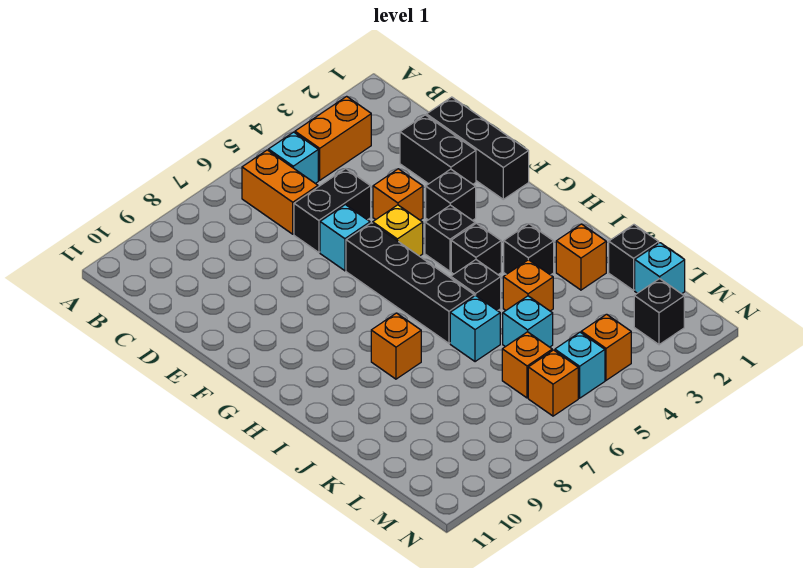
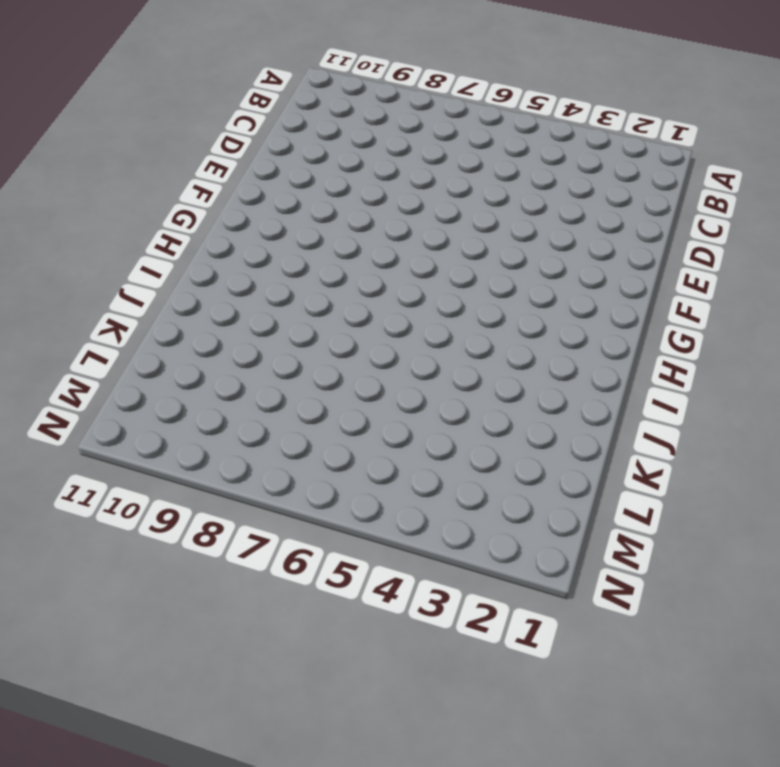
none -> orange brick B3:B4 level 1
none -> cyan brick B5 level 1
none -> orange brick B6:C6 level 1

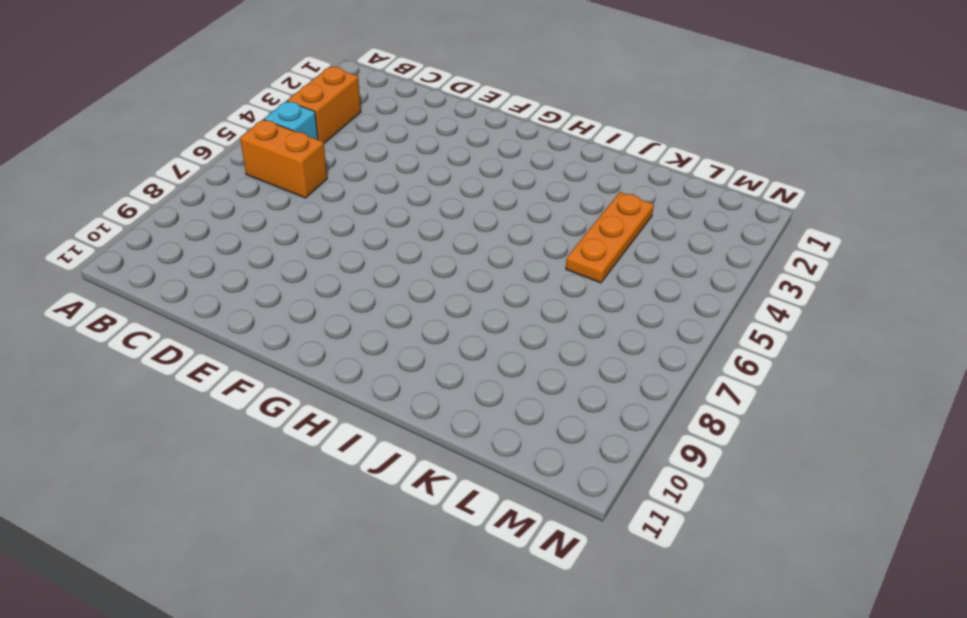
orange plate K3:K5 level 1 -> cyan brick K5 level 1
none -> black brick D1:F1 level 1
none -> black brick D2:E2 level 1
none -> black brick D5:D6 level 1

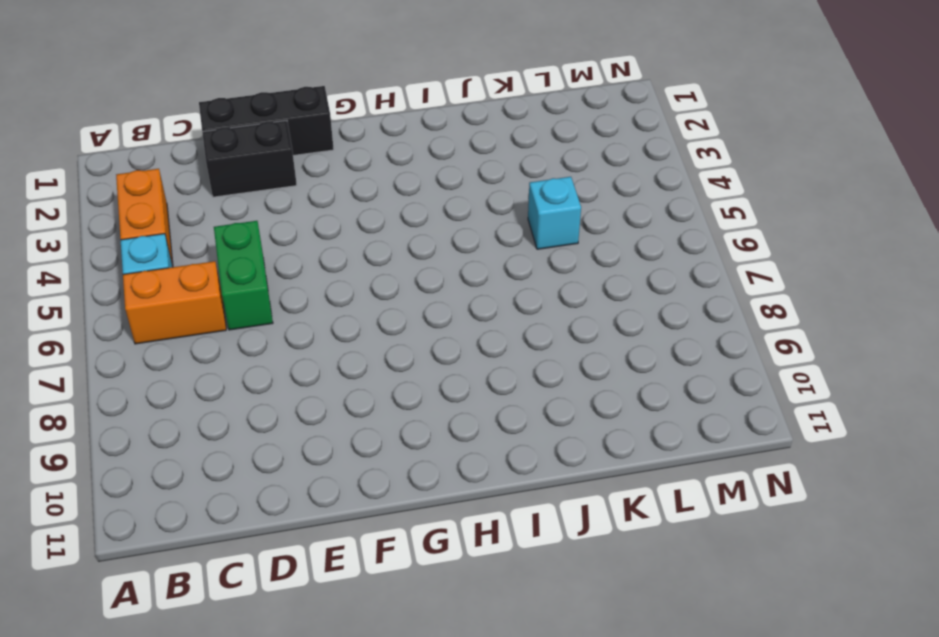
green brick D5:D6 level 1 -> black brick D5:D6 level 1
none -> orange brick E4 level 1
none -> cyan brick E6 level 1
none -> black brick F3 level 1

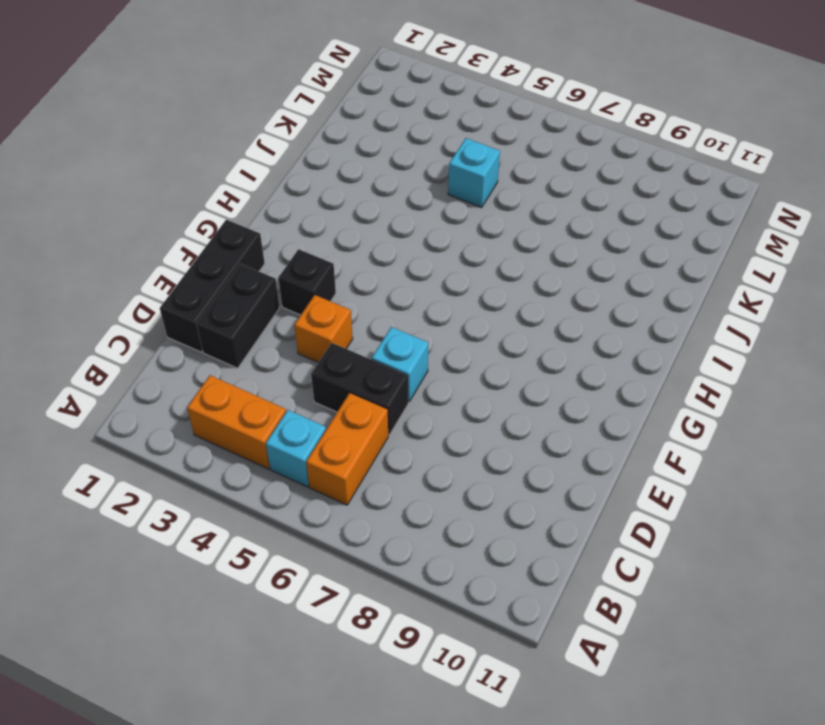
none -> yellow brick F5 level 1
none -> black brick F6:I6 level 1
none -> black brick G4 level 1

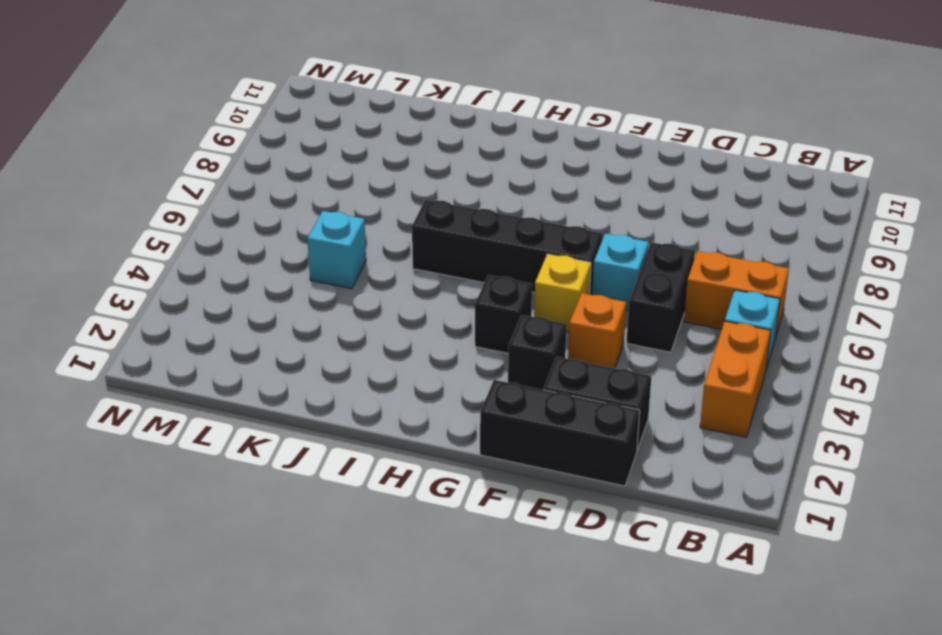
none -> black brick H4 level 1
none -> black brick I3 level 1
none -> black brick I5 level 1

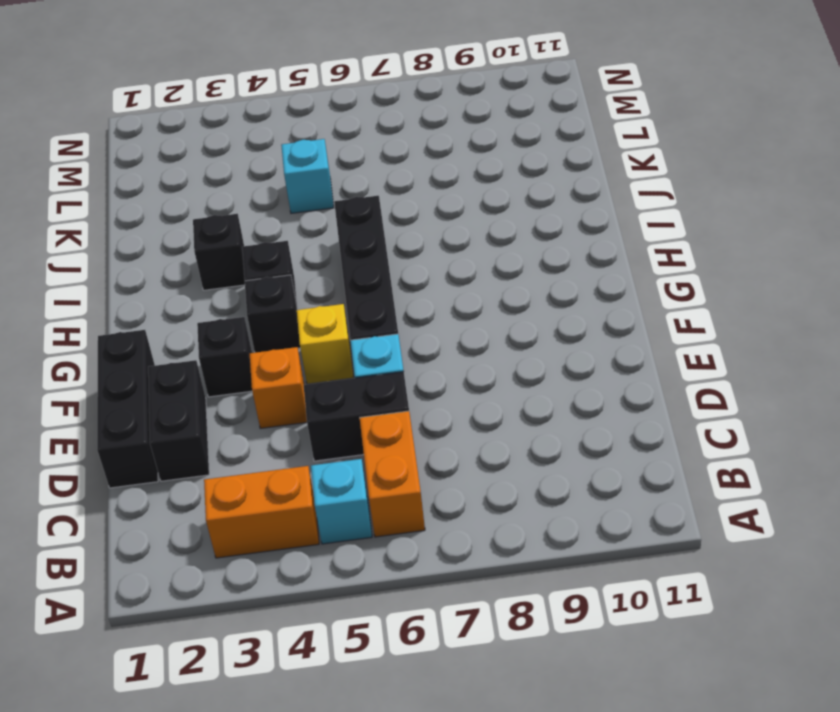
none -> black brick I5 level 1
none -> orange brick I8 level 1
none -> orange brick J2 level 1

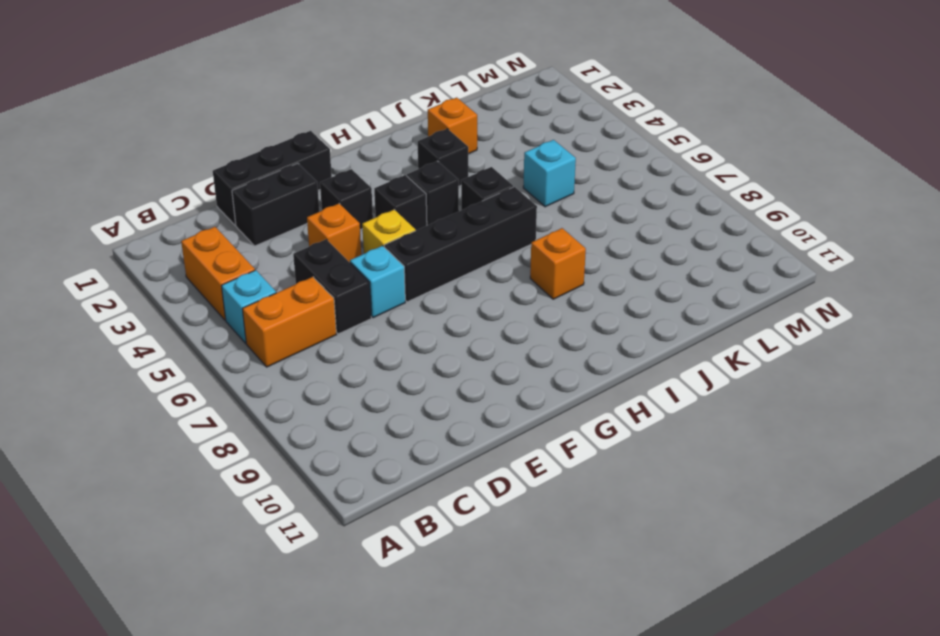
none -> orange brick J4 level 1
none -> cyan brick J6 level 1
none -> black brick K1 level 1

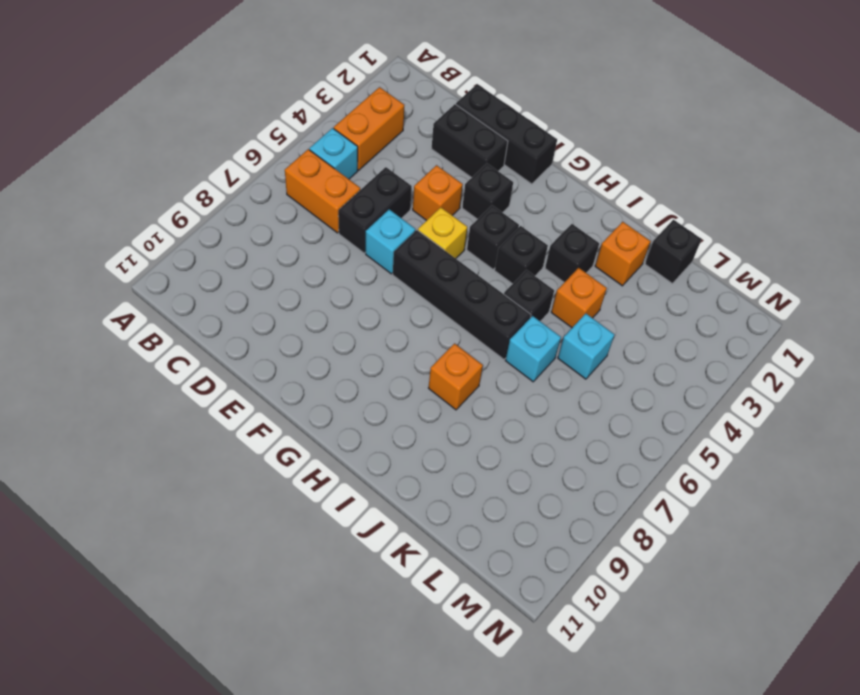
none -> cyan brick L1 level 1
none -> orange brick L6 level 1
none -> black brick M2 level 1

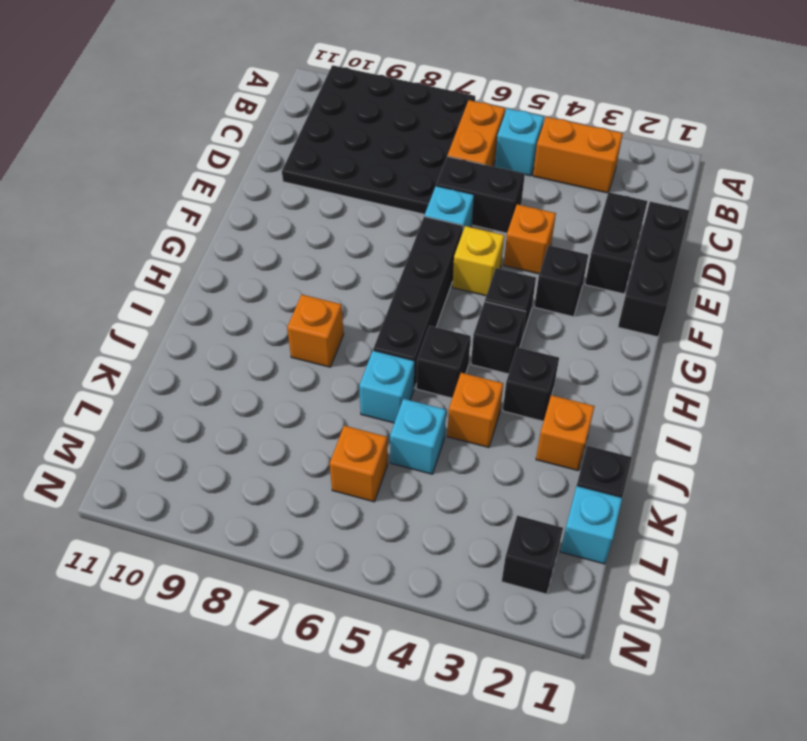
black plate A7:D10 level 1 -> none
none -> orange brick M4 level 1
none -> cyan brick M5 level 1
none -> orange brick M6 level 1

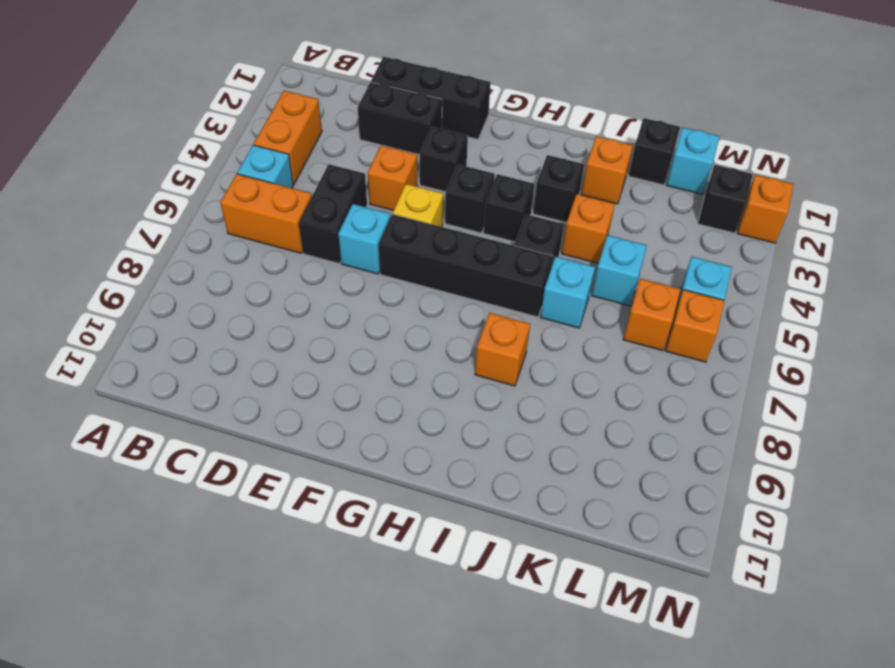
orange brick N2 level 1 -> orange brick M4 level 1

